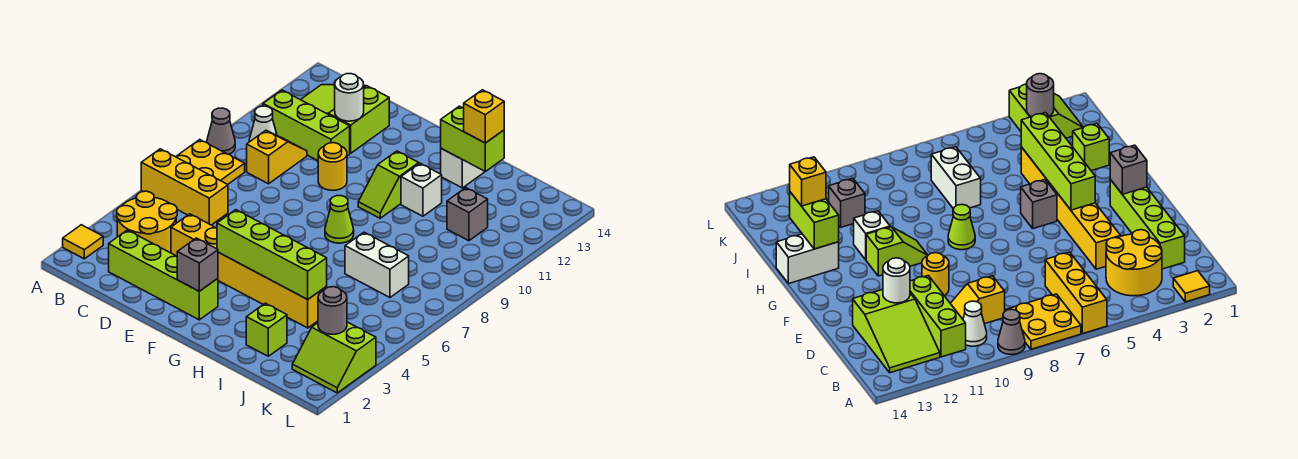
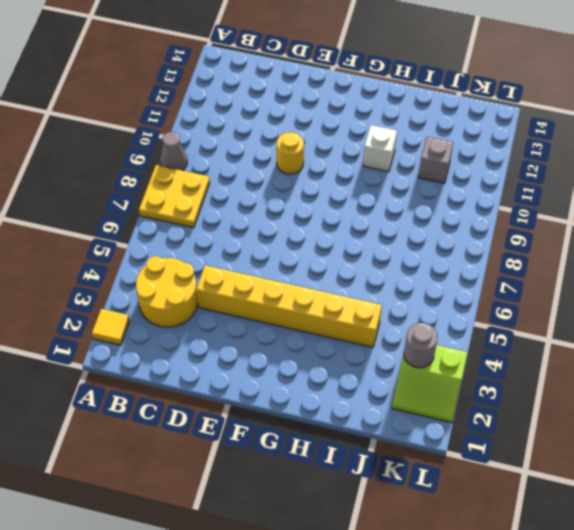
none -> yellow brick A6:C6 level 1
none -> white cone B10 level 1
none -> lime brick B11:D11 level 1

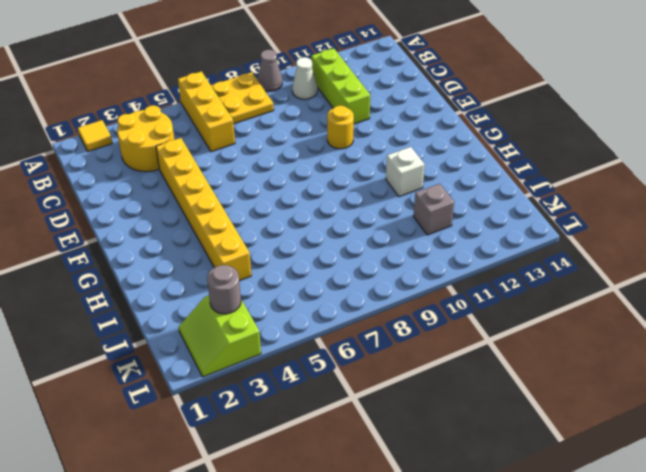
none -> lime slope B12:D13 level 1 top D
none -> lime brick C2:F2 level 1
none -> yellow slope C9:C10 level 1 top 9

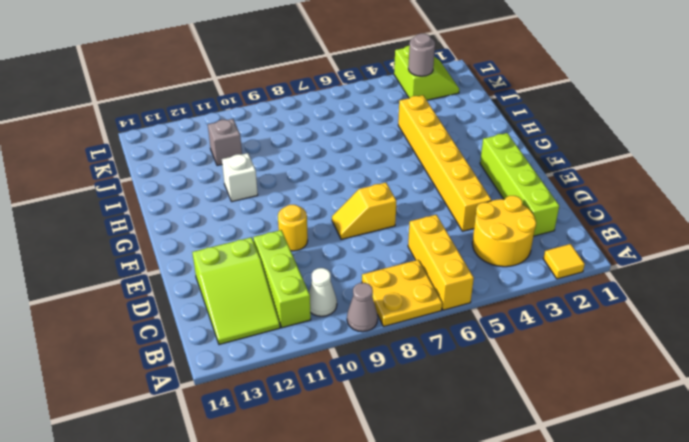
yellow slope E7:E8 level 1 top 7 -> yellow slope C9:C10 level 1 top 9
none -> grey brick G5 level 1
none -> lime cone G8 level 1
none -> lime slope G10:G11 level 1 top 11

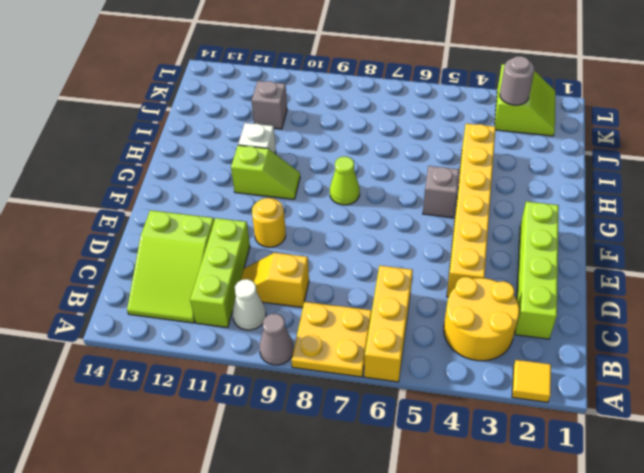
none -> white brick H13:H14 level 1
none -> lime brick I2 level 1
none -> white brick I7:J7 level 1

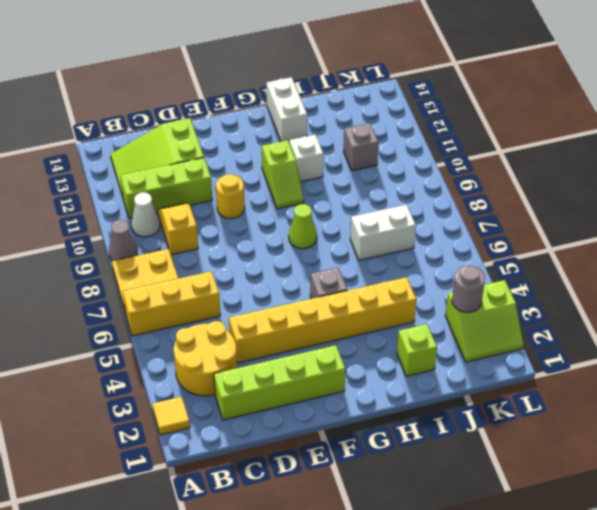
none -> white round brick D12 level 2
none -> grey brick F2 level 2
none -> lime brick F4:I4 level 2

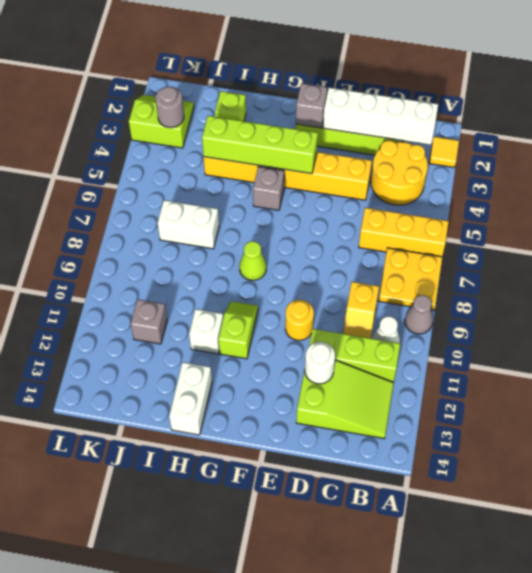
white brick B2:E2 level 2 -> none
none -> lime brick H13:I13 level 2
none -> yellow brick I13 level 3

